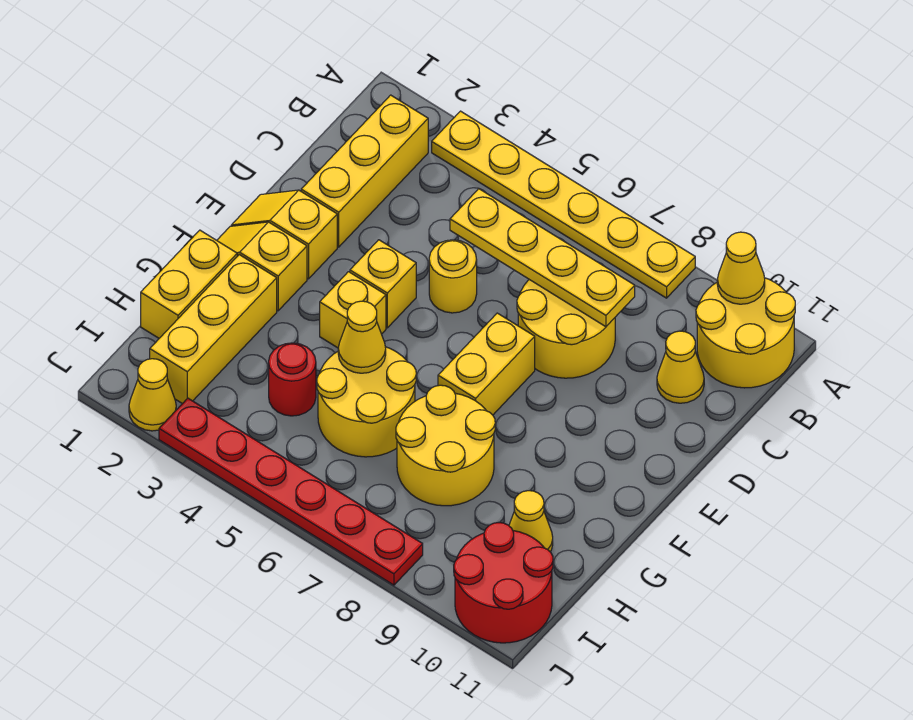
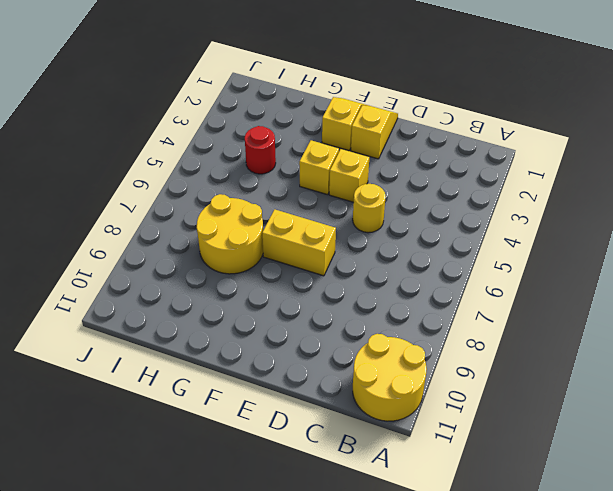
none -> yellow plate A3:A8 level 1
none -> yellow brick B2:D2 level 1
none -> yellow round brick C7:D8 level 1

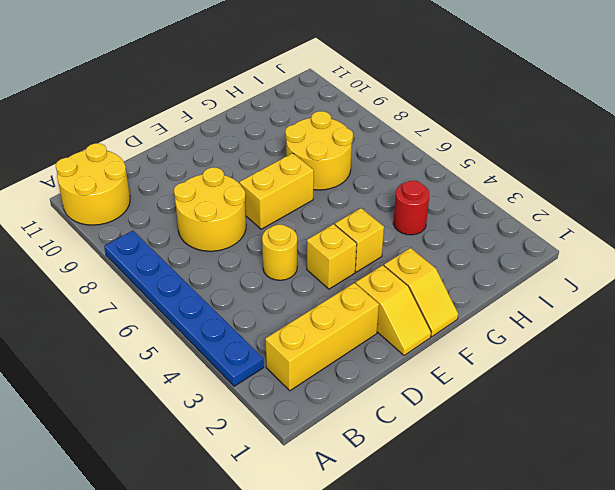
blue plate A3:A8 level 1 -> yellow plate A3:A8 level 1
none -> yellow cone C10 level 1
none -> yellow brick G1:H1 level 1
none -> yellow brick G2:I2 level 1

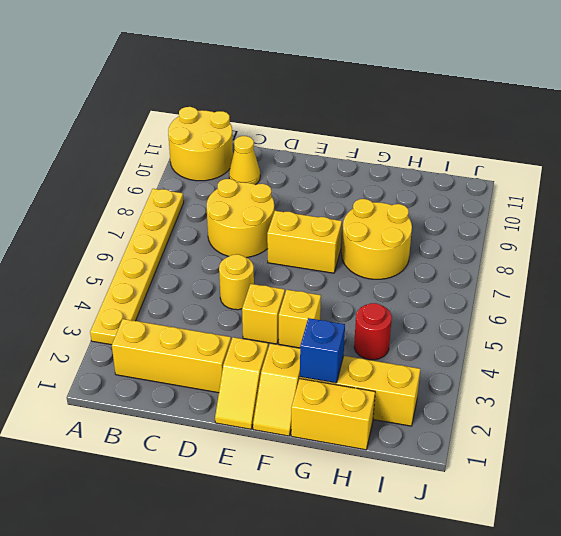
blue brick G2 level 2 -> none
none -> yellow round brick G5:H6 level 1
none -> yellow cone H10 level 1
none -> red round brick I10:J11 level 1

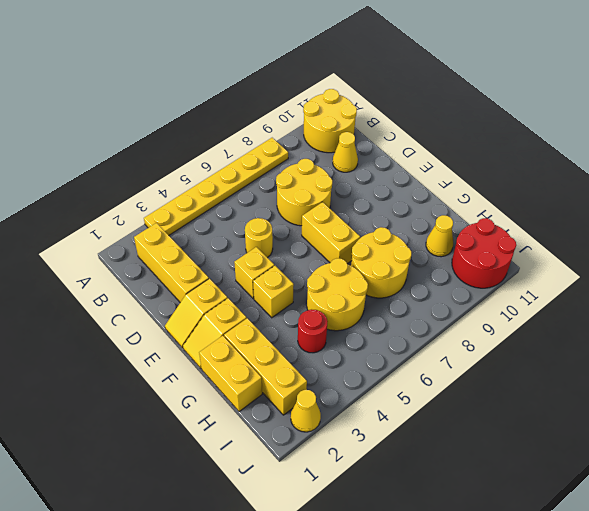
none -> red plate J3:J8 level 1
none -> yellow cone A10 level 2
none -> yellow plate C5:C8 level 2

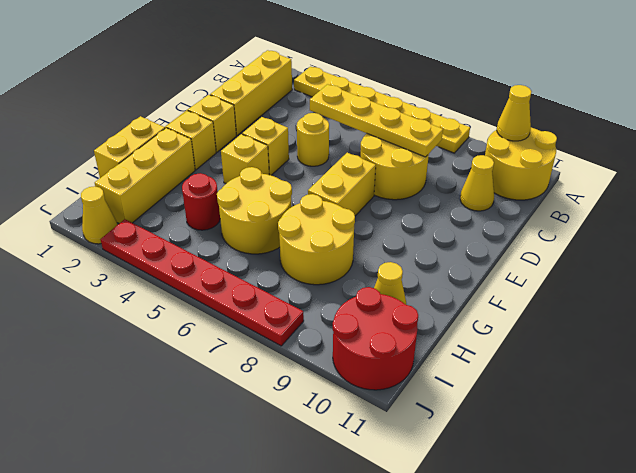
none -> yellow cone G5 level 2

